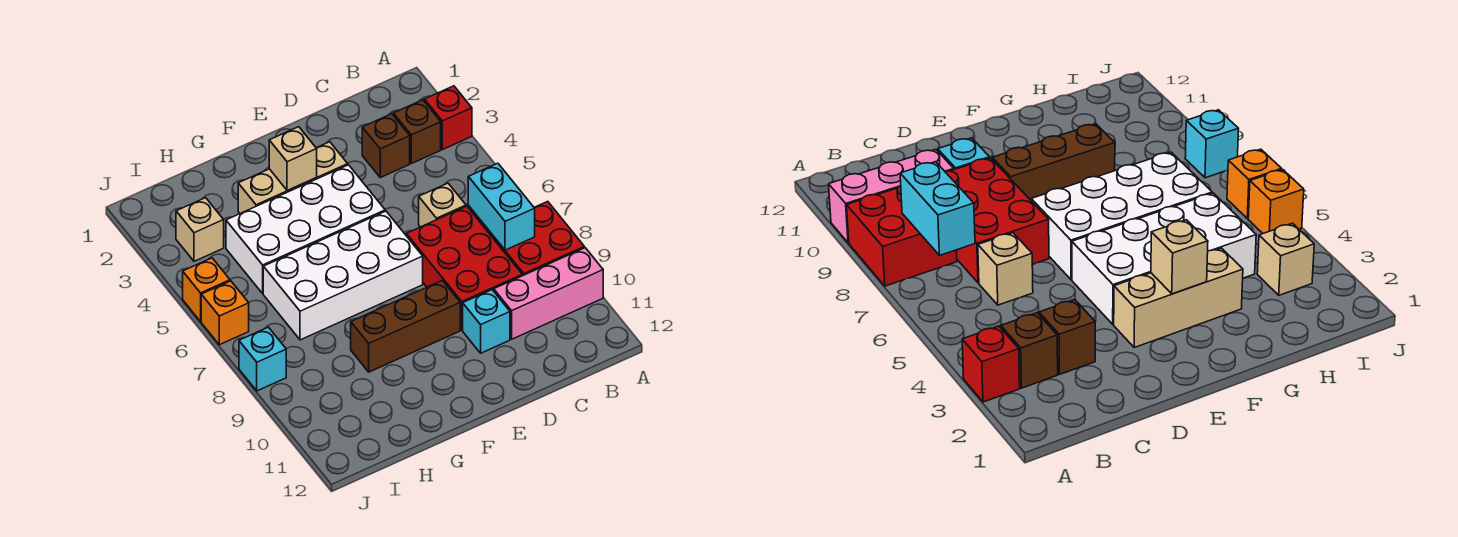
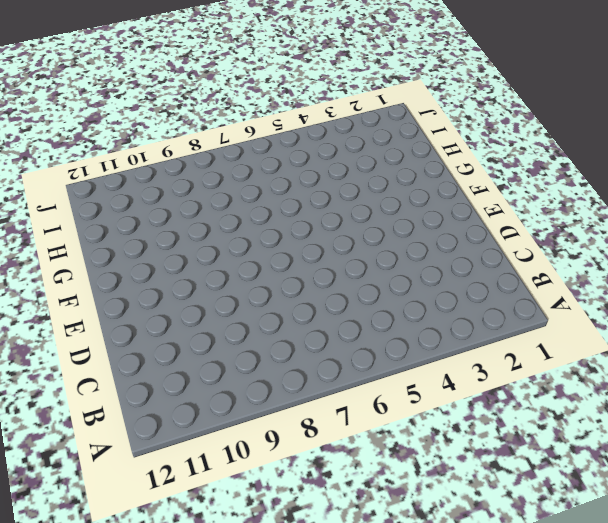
none -> red brick A3 level 1
none -> red brick A8:B9 level 1
none -> pink brick A10:C10 level 1

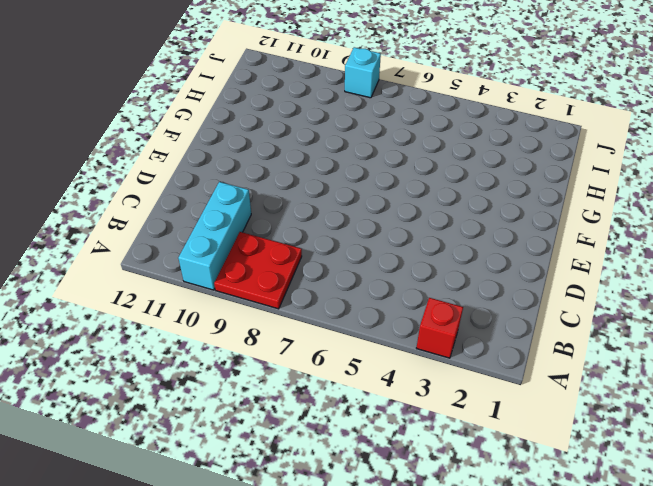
red plate A8:B9 level 1 -> red brick A8:B9 level 1
cyan brick A10:C10 level 1 -> pink brick A10:C10 level 1
none -> brown brick B3 level 1
none -> brown brick C3 level 1
none -> tan brick C6 level 1

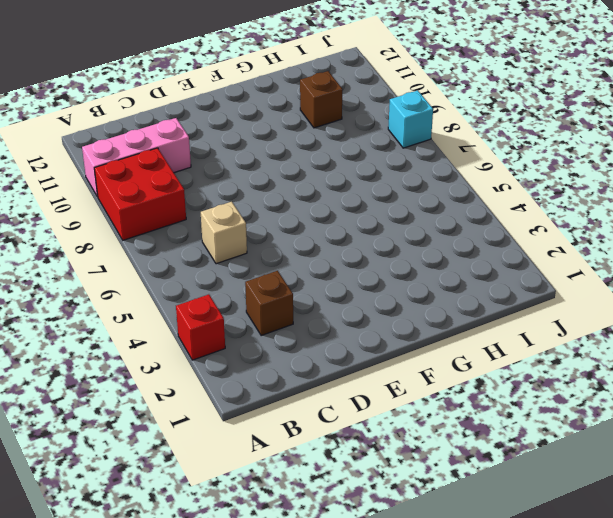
brown brick H10 level 1 -> brown brick B3 level 1
none -> red brick C7:D9 level 1
none -> cyan brick D10 level 1
none -> tan brick E3:G3 level 1

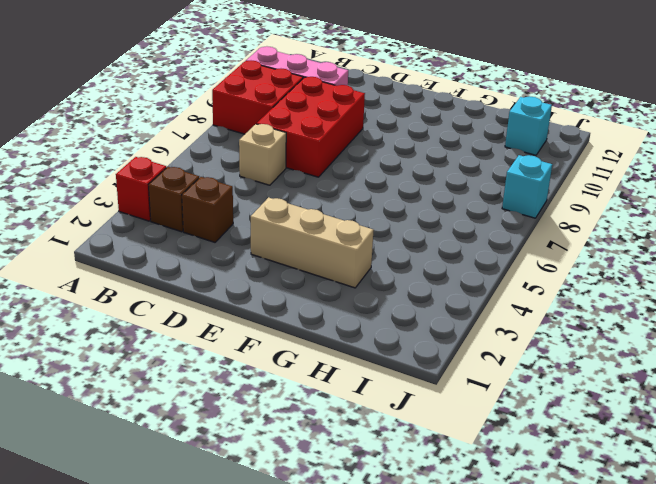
cyan brick I11 level 1 -> cyan brick D10 level 1
none -> white brick E4:H5 level 1
none -> white brick E6:H7 level 1
none -> brown brick E9:G9 level 1

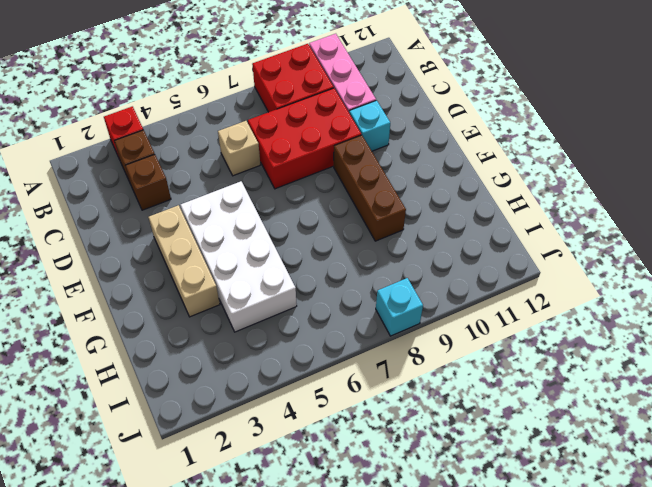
none -> white brick E6:H7 level 1
none -> tan brick I3 level 1
none -> orange brick J5 level 1

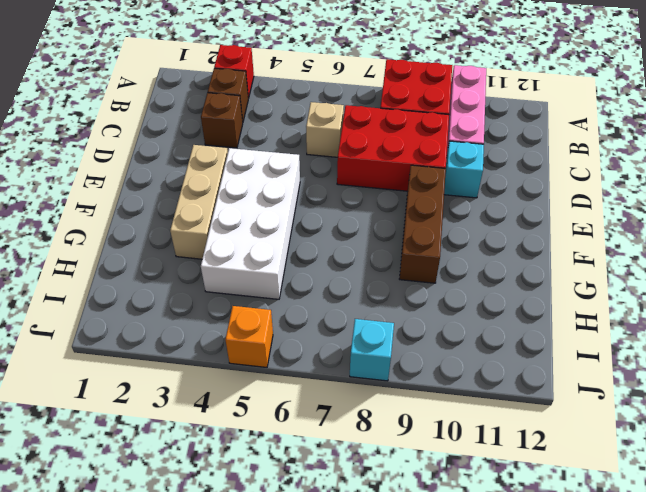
none -> white brick E6:H7 level 1
none -> tan brick I3 level 1
none -> orange brick J6 level 1

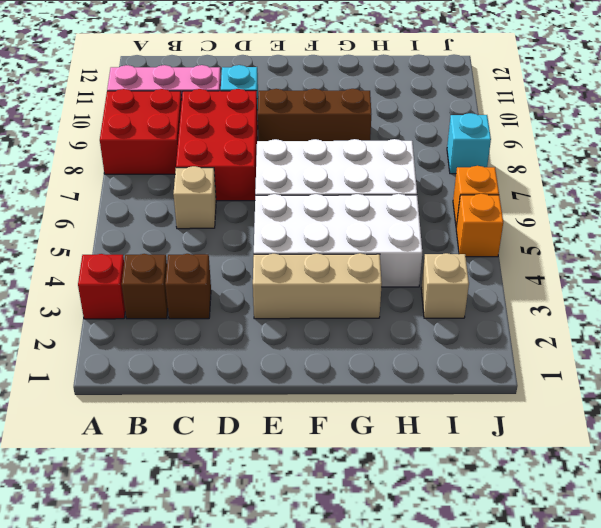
none -> cyan brick B7:B8 level 2
none -> tan brick F3 level 2

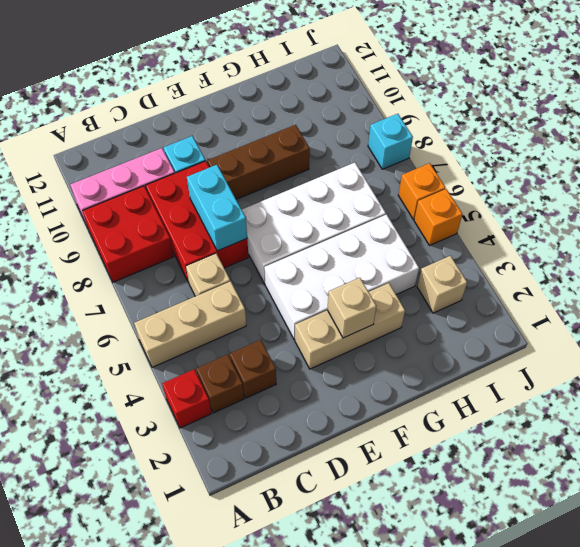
tan brick A5:C5 level 1 -> none
cyan brick D7:D8 level 2 -> cyan brick B7:B8 level 2

